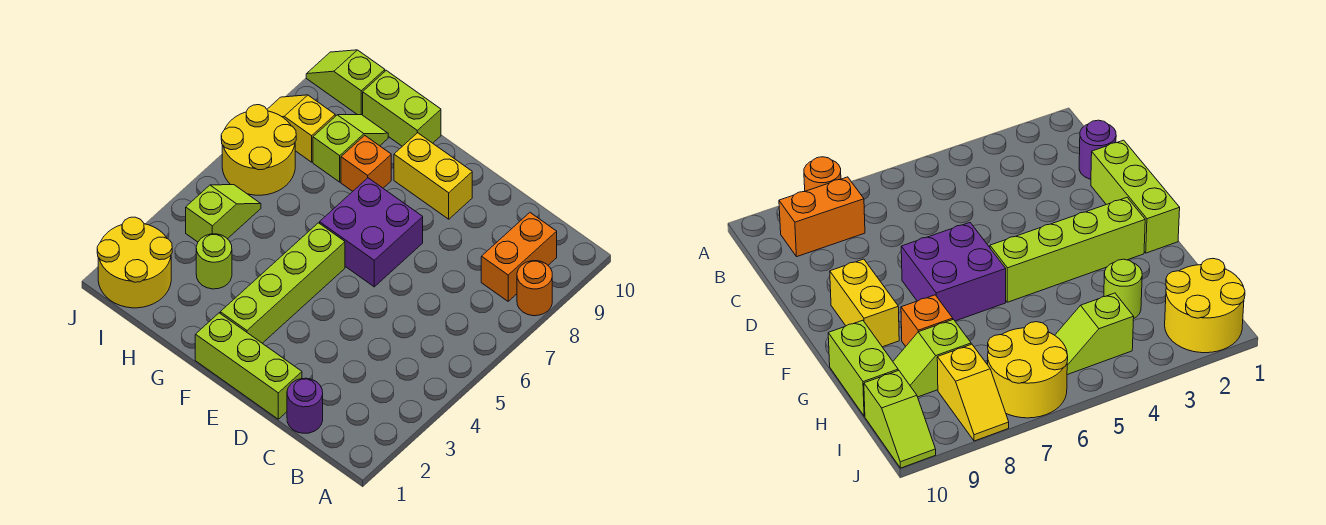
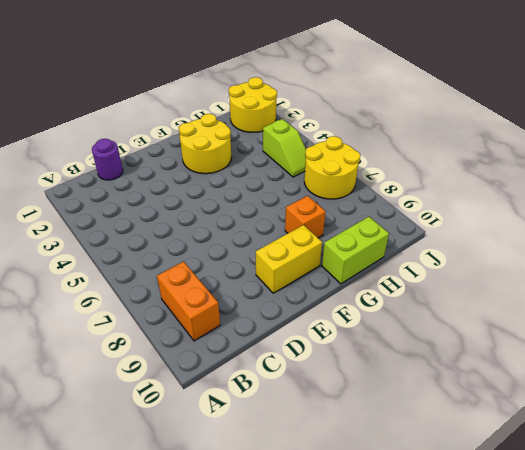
yellow round brick F2:G3 level 1 -> lime brick F2:F5 level 1
none -> orange round brick A8 level 1
none -> lime brick D1:F1 level 1
none -> purple brick E6:F7 level 1

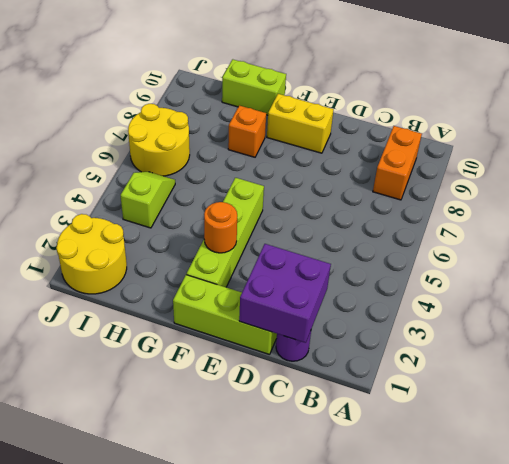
purple brick C1:D2 level 2 -> purple brick E6:F7 level 1
orange round brick F3 level 2 -> orange round brick A8 level 1
none -> lime round brick H3 level 1
none -> lime slope H8:H9 level 1 top 8
none -> yellow slope I8:J8 level 1 top I

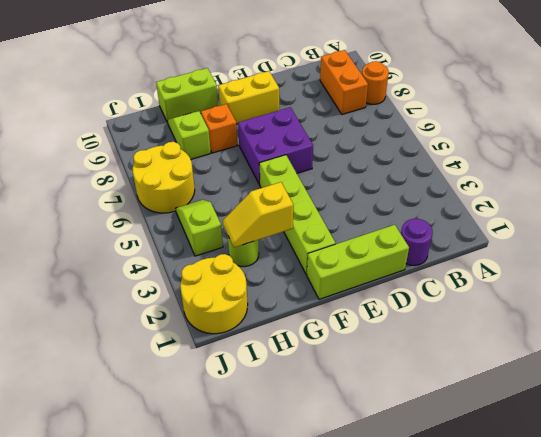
yellow slope G3:H3 level 2 top G -> yellow slope I8:J8 level 1 top I
none -> lime slope I10:J10 level 1 top I

